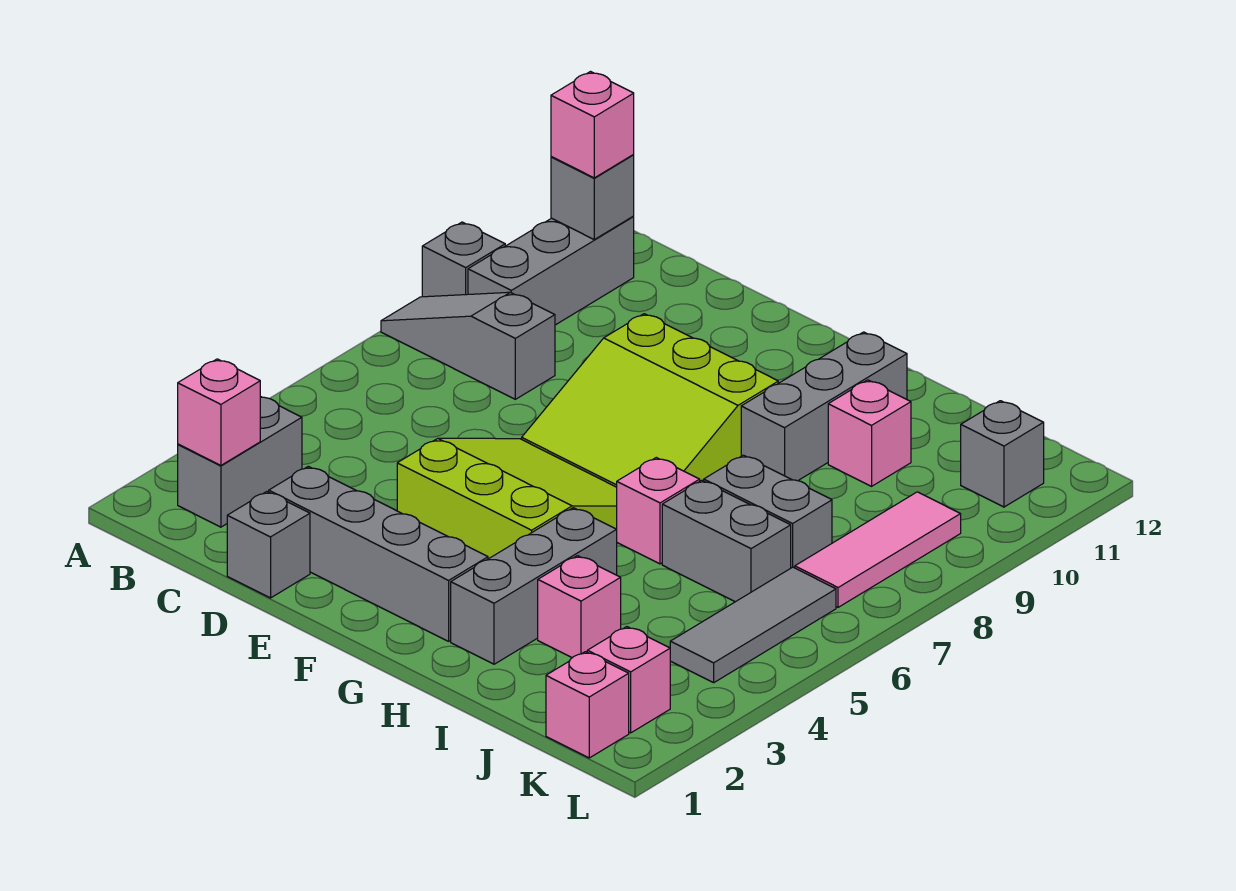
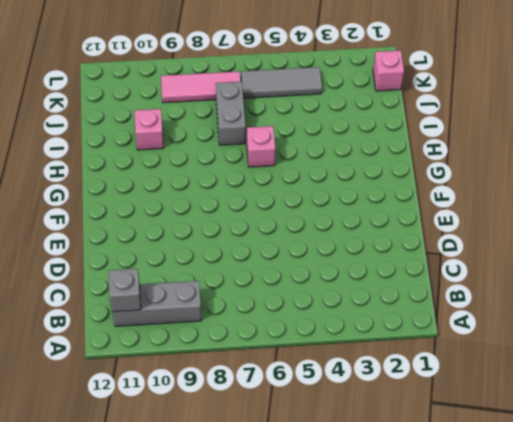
none -> grey slope A8:C8 level 1 top C
none -> grey brick A9 level 1
none -> grey brick B2:B3 level 1

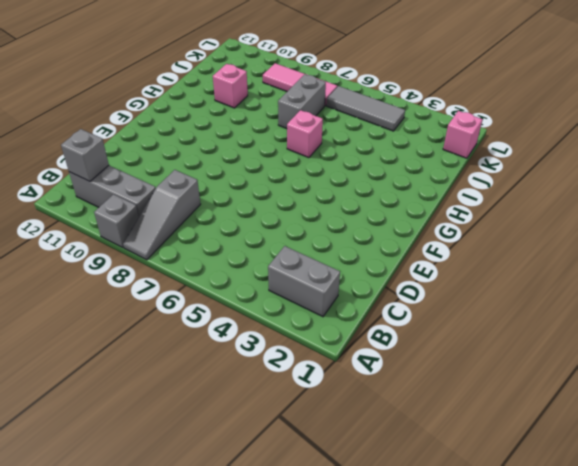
none -> grey brick D1 level 1
none -> grey brick D2:G2 level 1
none -> lime slope E4:G6 level 1 top 4

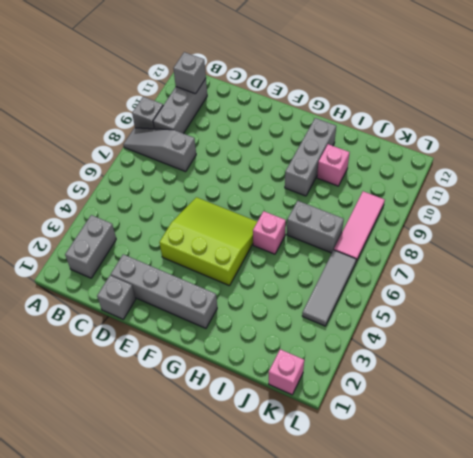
none -> lime slope E7:G9 level 1 top 9
none -> grey brick H2:H4 level 1
none -> pink brick I3 level 1

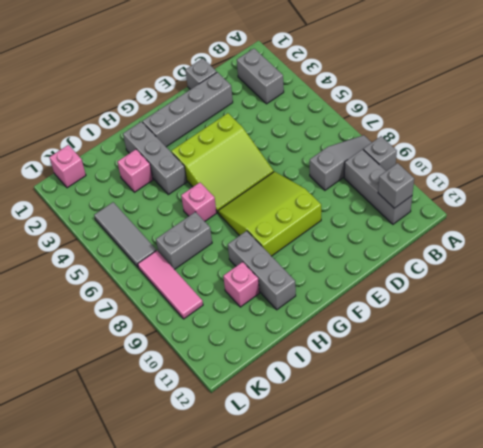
none -> grey brick I6:J6 level 1
none -> pink brick K2 level 1
none -> grey brick K11 level 1

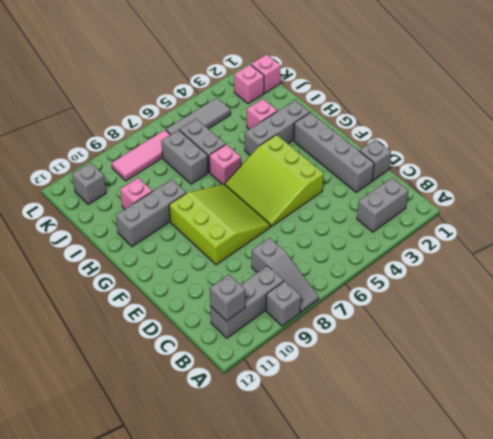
none -> pink brick B2 level 2
none -> pink brick B11 level 3

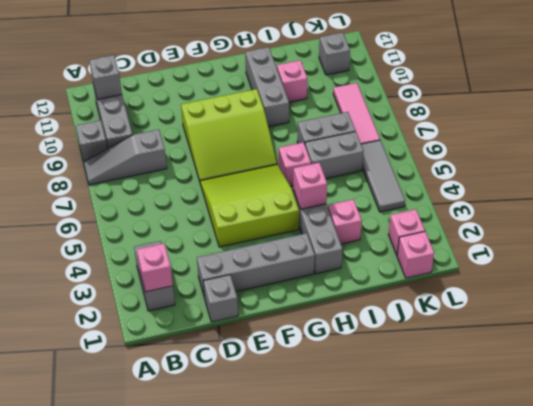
pink brick H4 level 2 -> pink brick B11 level 3

